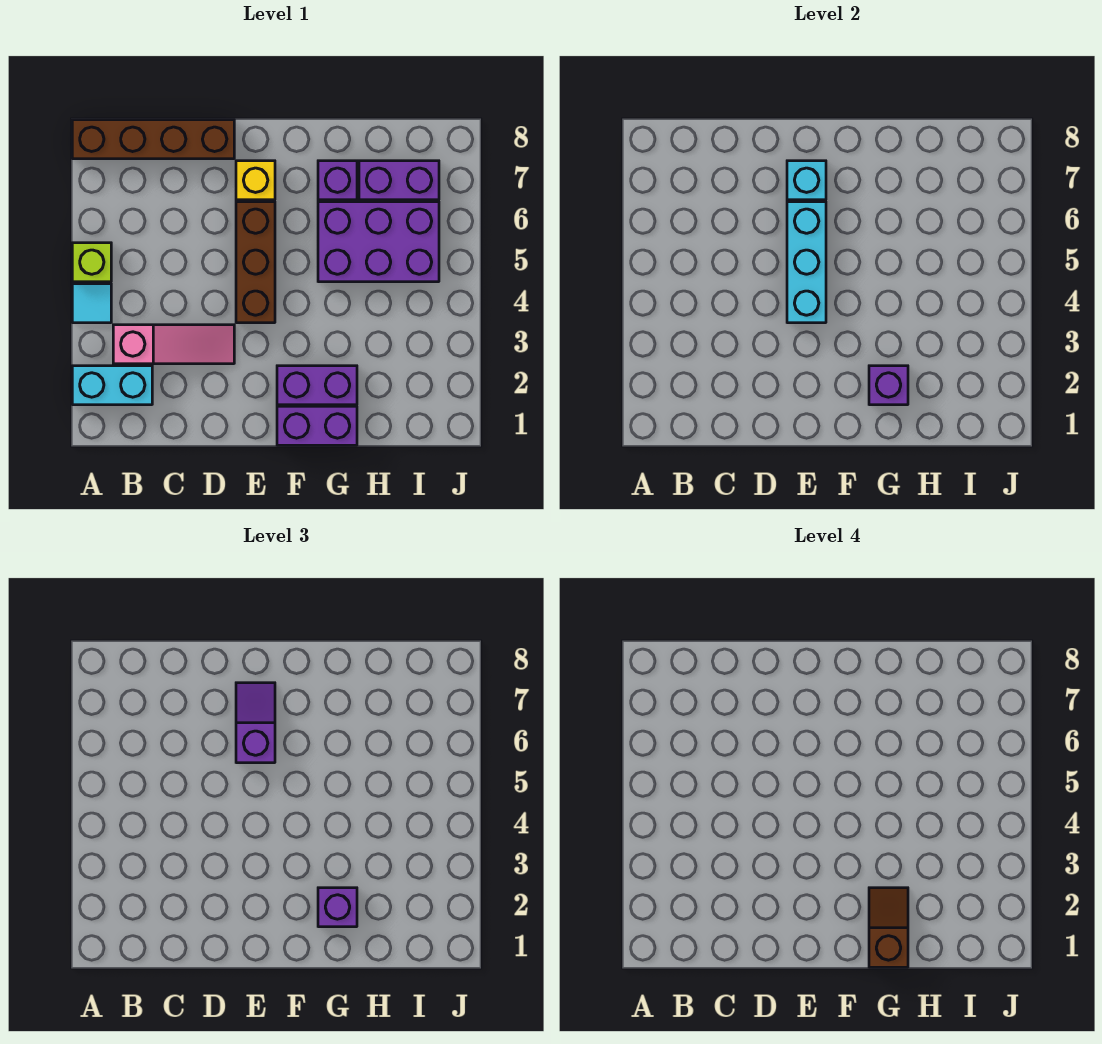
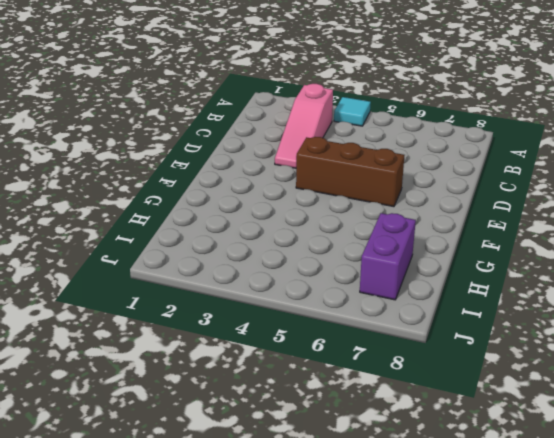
none -> cyan brick A2:B2 level 1
none -> lime brick A5 level 1
none -> brown brick A8:D8 level 1

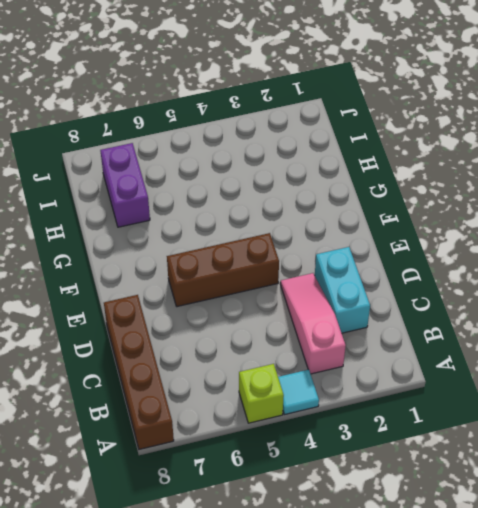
cyan brick C2:D2 level 1 -> cyan brick A2:B2 level 1
none -> yellow brick E7 level 1
none -> purple brick F1:G1 level 1
none -> purple brick F2:G2 level 1

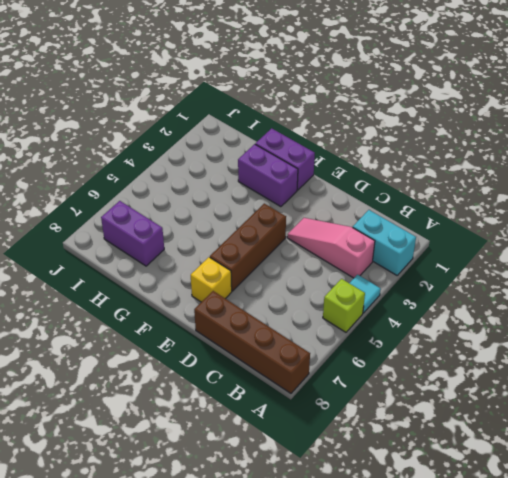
none -> purple brick G5:I6 level 1
none -> purple brick G7 level 1
none -> cyan brick E4:E6 level 2

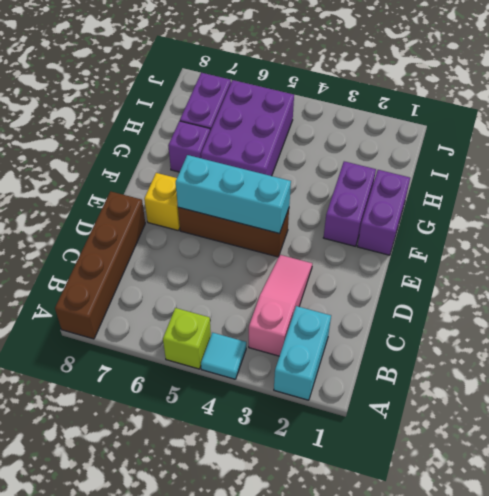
none -> cyan brick E7 level 2
none -> purple brick G2 level 2
none -> purple slope E6:E7 level 3 top 6

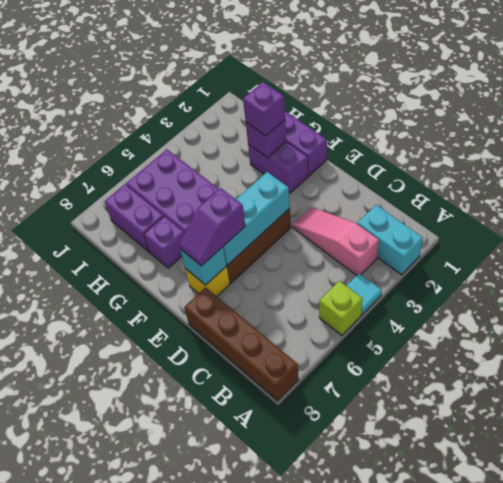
none -> brown slope G1:G2 level 4 top 1

